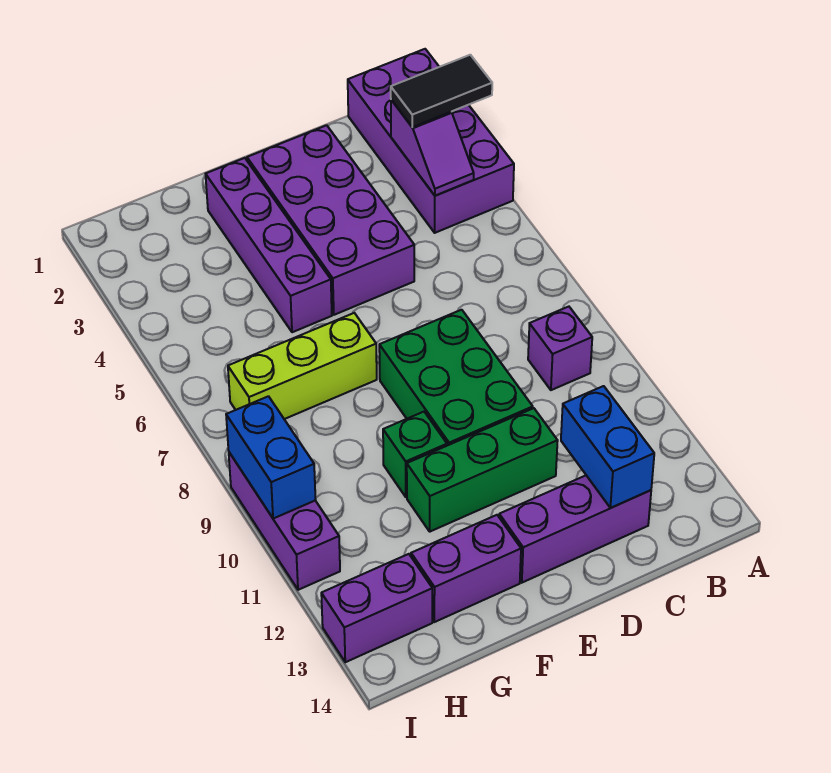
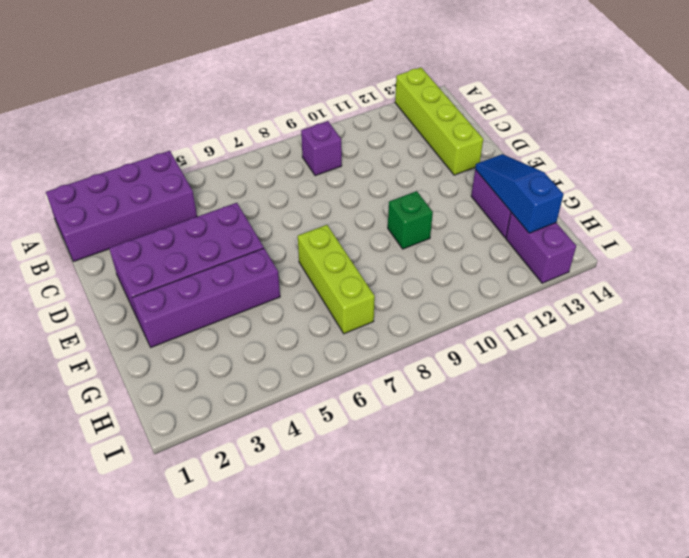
lime brick A13:D13 level 1 -> purple brick C13:E13 level 1
blue slope F13:H13 level 2 top H -> none
none -> green brick D8:E10 level 1
none -> green brick D11:F11 level 1
none -> purple brick I9:I11 level 1

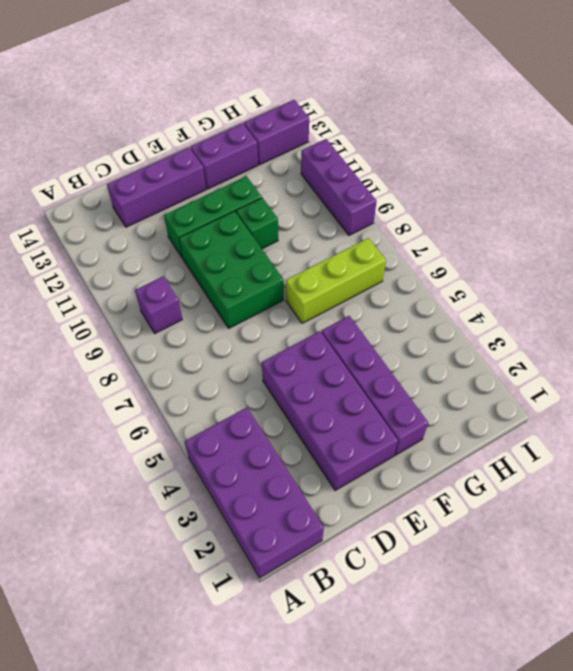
none -> purple slope B3:B4 level 2 top 3
none -> blue brick C12:C13 level 2
none -> blue brick I9:I10 level 2

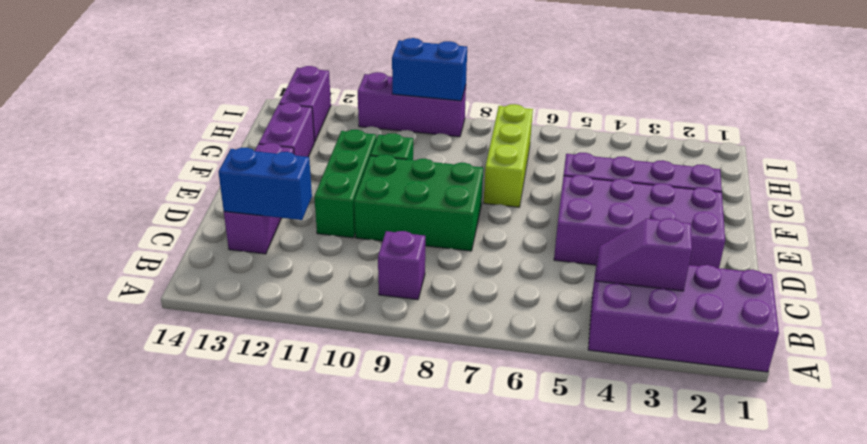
none -> black tile A3:B3 level 3

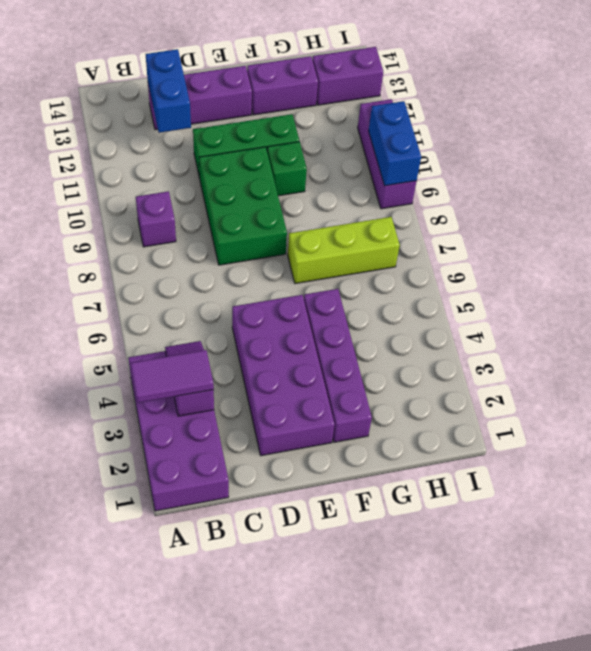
purple tile A3:B3 level 3 -> black tile A3:B3 level 3

